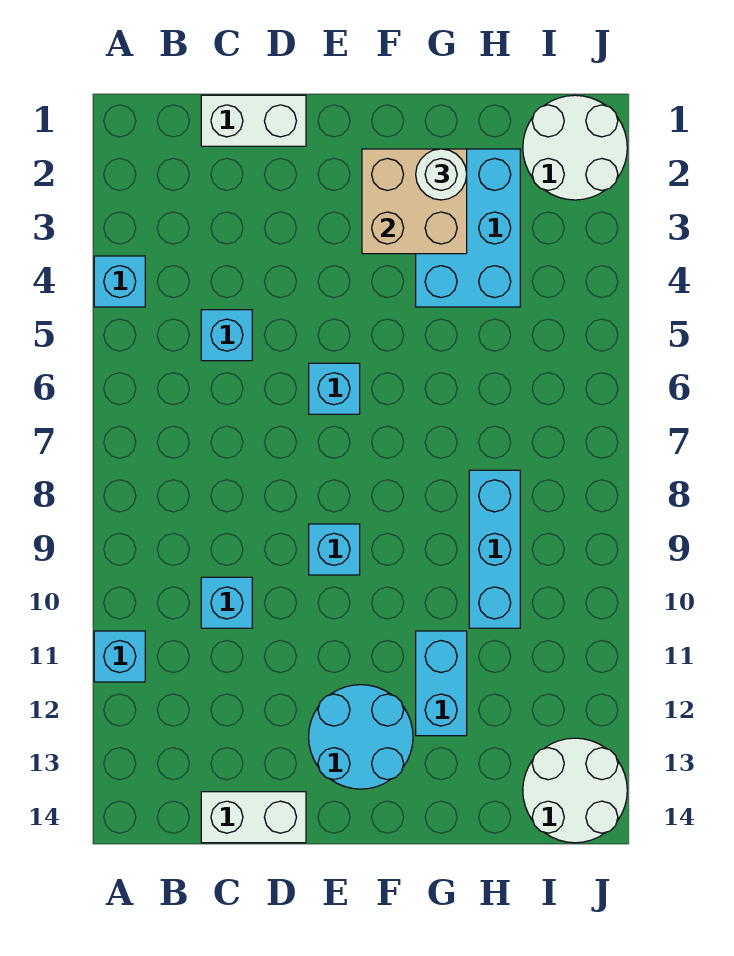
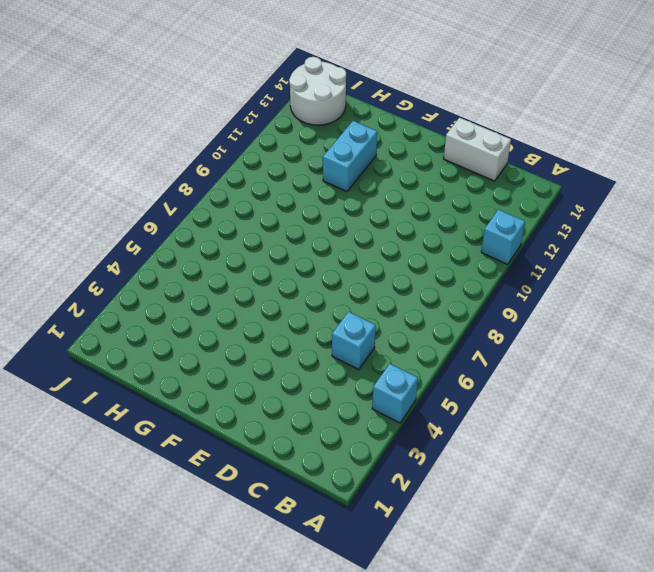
none -> white brick C1:D1 level 1
none -> cyan brick C10 level 1
none -> cyan brick E6 level 1

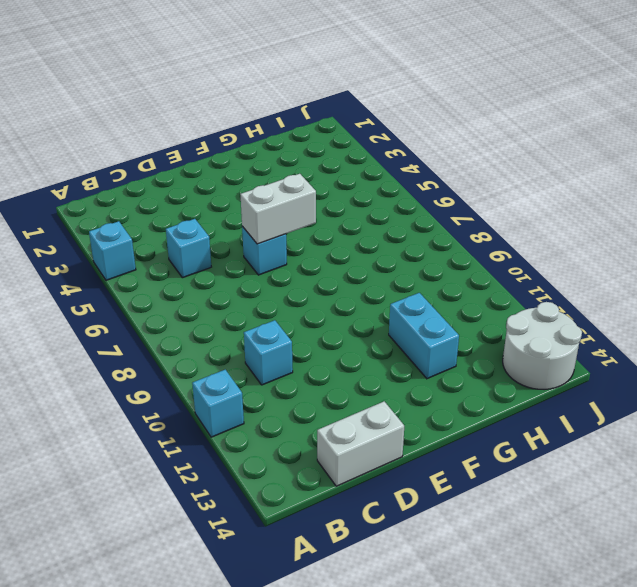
white brick E6:F6 level 2 -> white brick C1:D1 level 1
none -> cyan brick E9 level 1
none -> cyan round brick E12:F13 level 1
none -> cyan brick G2:H4 level 1

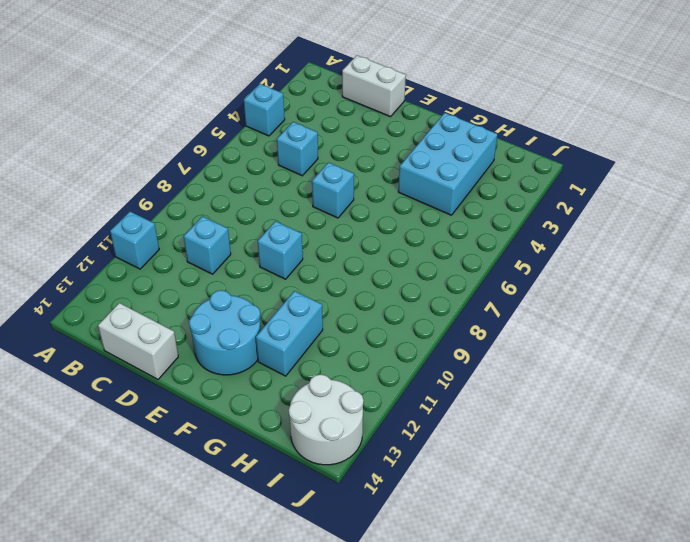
none -> cyan brick H8:H10 level 1
none -> white round brick I1:J2 level 1
none -> tan brick F2:G3 level 2

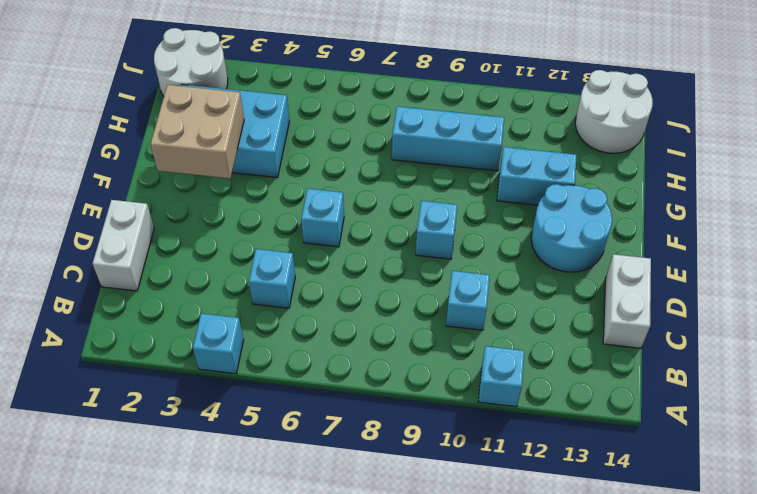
none -> white round brick G2 level 3

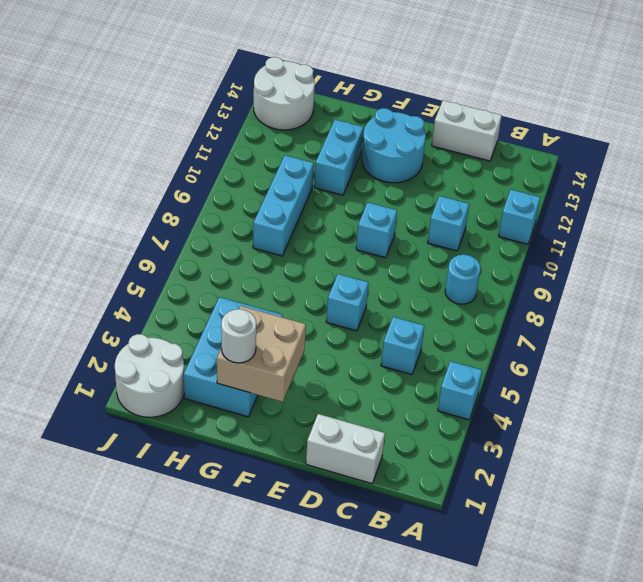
cyan round brick B8 level 1 -> none

